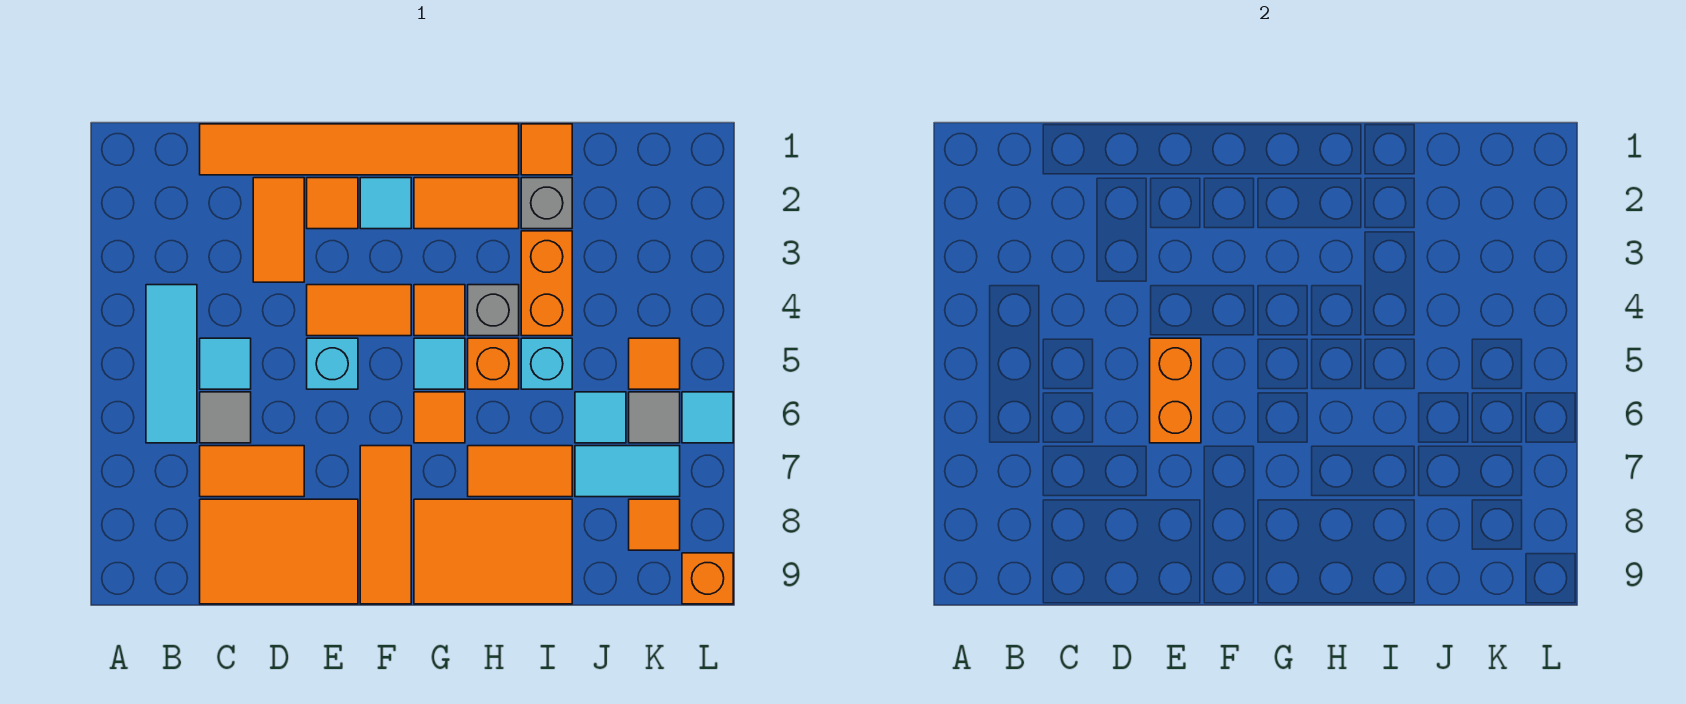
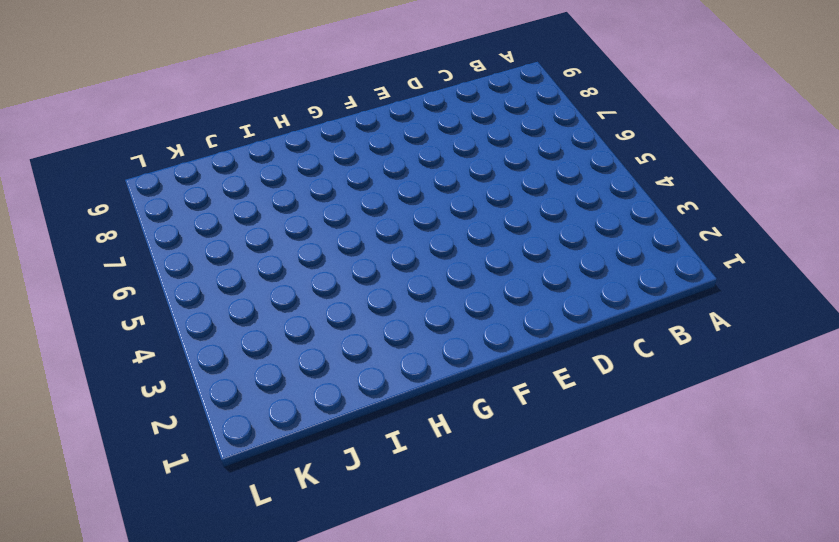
none -> cyan tile B4:B6 level 1
none -> orange tile C1:H1 level 1
none -> cyan tile C5 level 1
none -> grey tile C6 level 1

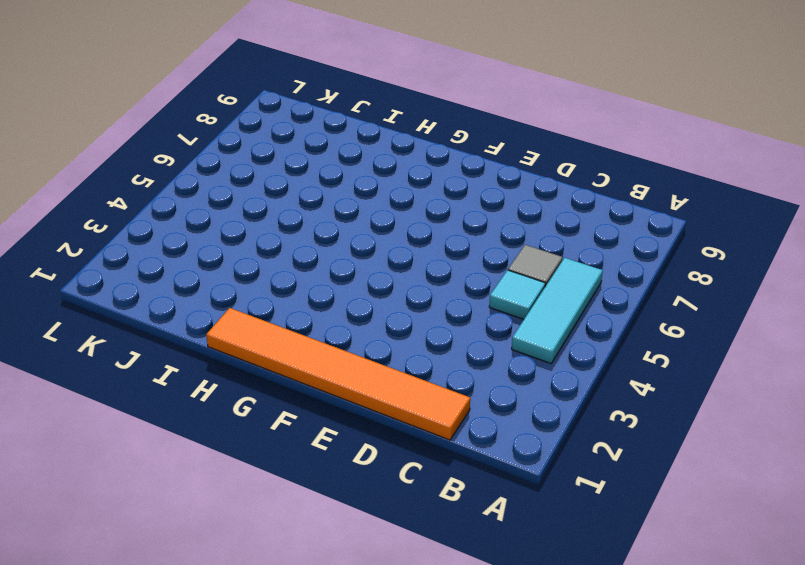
none -> orange tile C7:D7 level 1
none -> orange tile C8:E9 level 1
none -> orange tile D2:D3 level 1
none -> orange tile E2 level 1

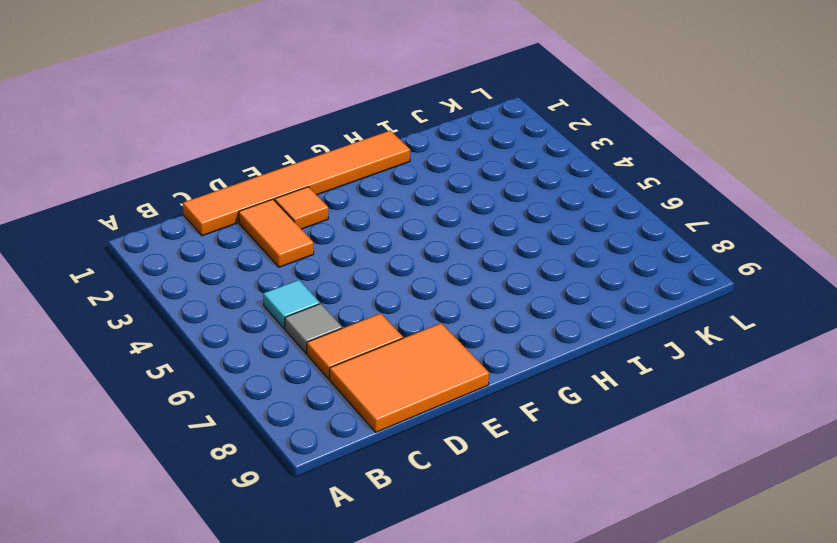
none -> cyan tile B4:B6 level 1
none -> orange tile E4:F4 level 1
none -> cyan brick E5 level 1
none -> cyan tile F2 level 1

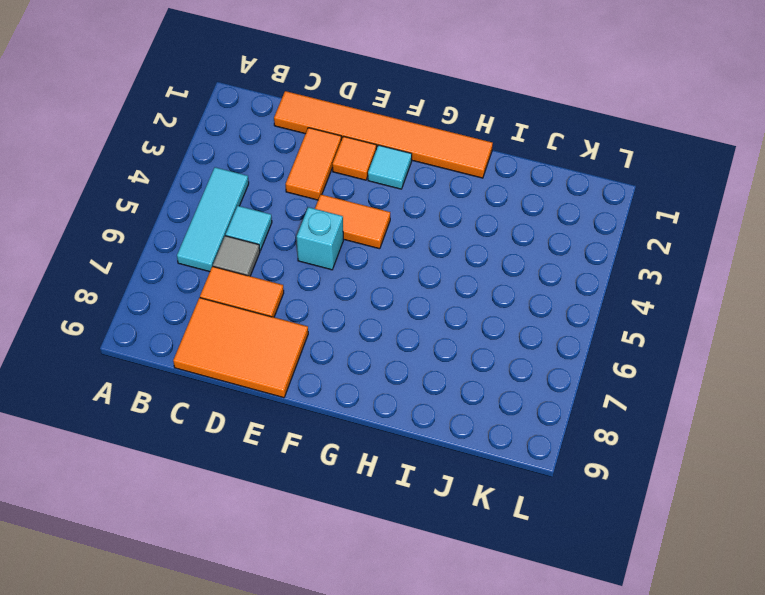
none -> orange tile F7:F9 level 1
none -> orange tile G2:H2 level 1
none -> orange tile G4 level 1
none -> cyan tile G5 level 1

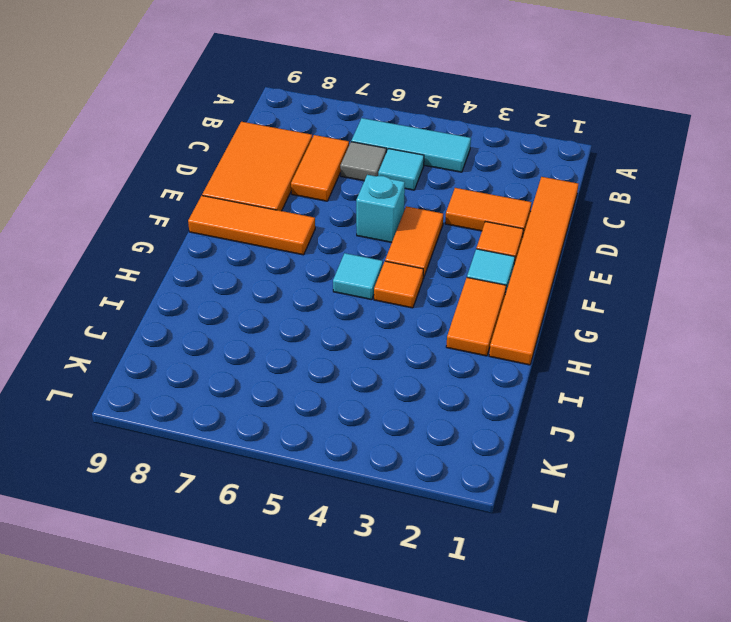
none -> orange tile G6 level 1
none -> orange tile G8:I9 level 1
none -> grey brick H4 level 1
none -> orange brick H5 level 1

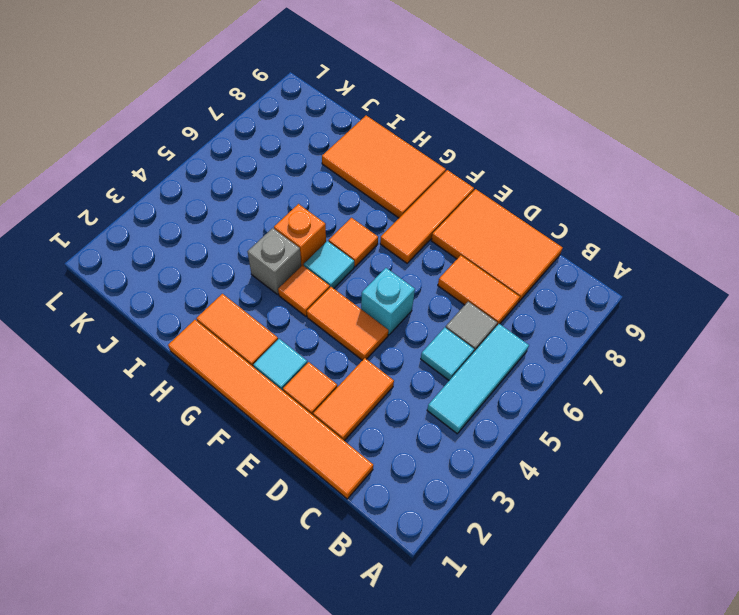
none -> orange tile H7:I7 level 1
none -> orange tile I1 level 1
none -> grey brick I2 level 1
none -> orange brick I3:I4 level 1

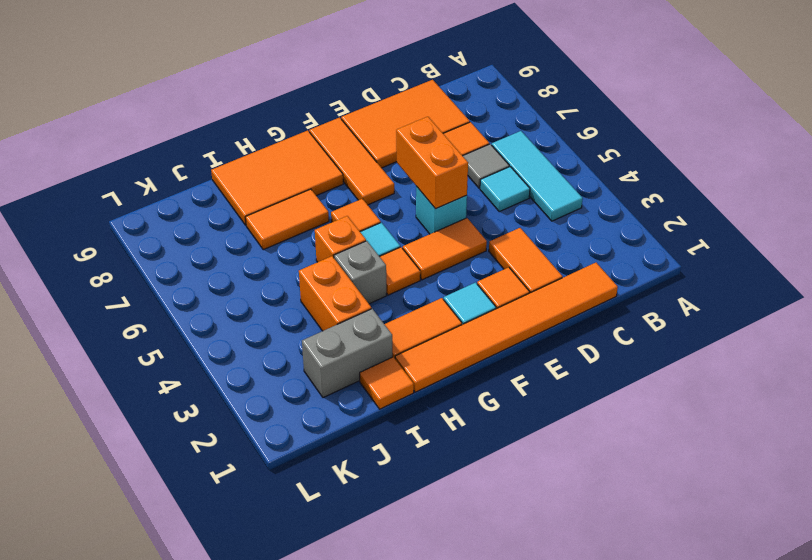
grey brick I2:J2 level 1 -> grey brick I2 level 1
none -> cyan brick I5 level 1
none -> cyan tile J6 level 1
none -> cyan tile J7:K7 level 1
none -> orange tile K5 level 1

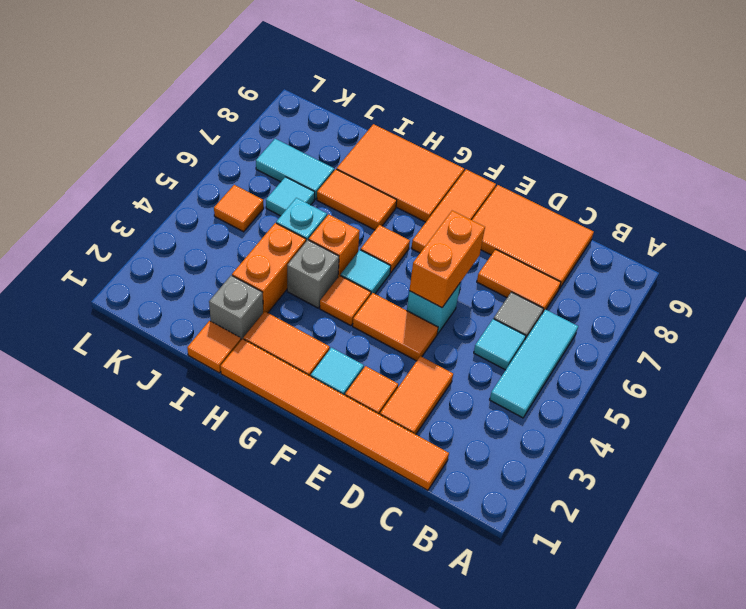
none -> grey tile K6 level 1
none -> orange tile K8 level 1
none -> cyan tile L6 level 1
none -> orange brick L9 level 1

